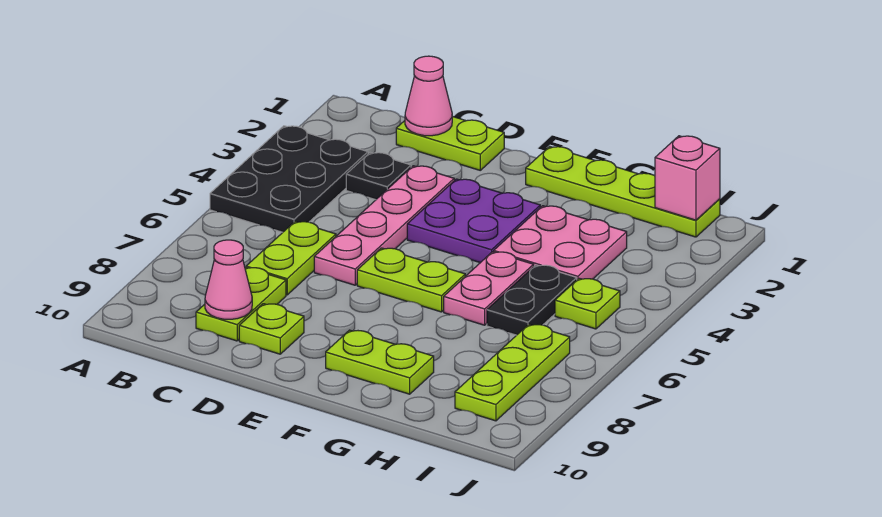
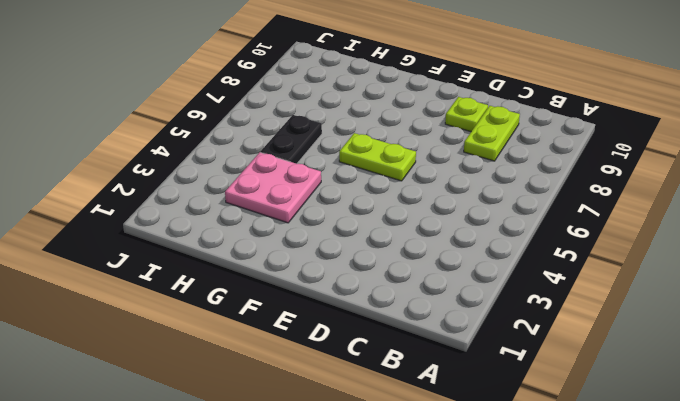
none -> black plate A3:B5 level 1
none -> lime plate C1:D1 level 1
none -> black plate C3 level 1

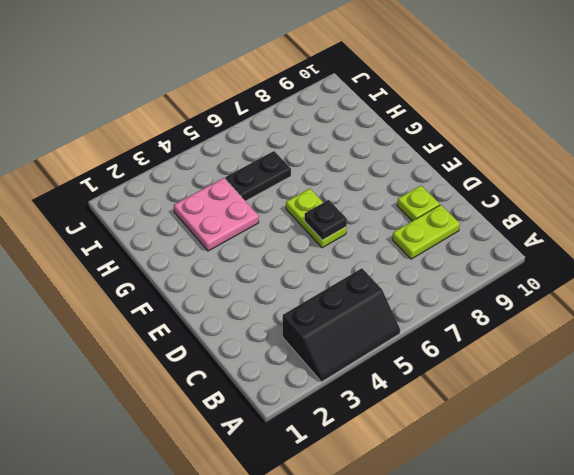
black slope A3:B5 level 1 top B -> black plate A3:B5 level 1
black plate E6 level 2 -> black plate C3 level 1
none -> lime plate C1:D1 level 1
none -> lime plate C6:C7 level 1
none -> pink plate D3:D6 level 1

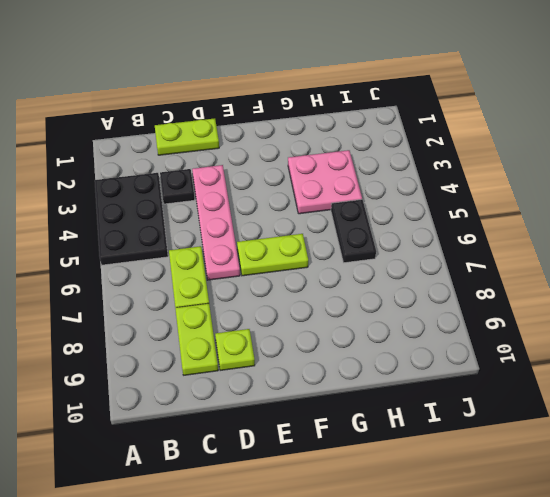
none -> purple plate E3:F4 level 1
none -> lime plate F1:I1 level 1
none -> lime plate F9:G9 level 1

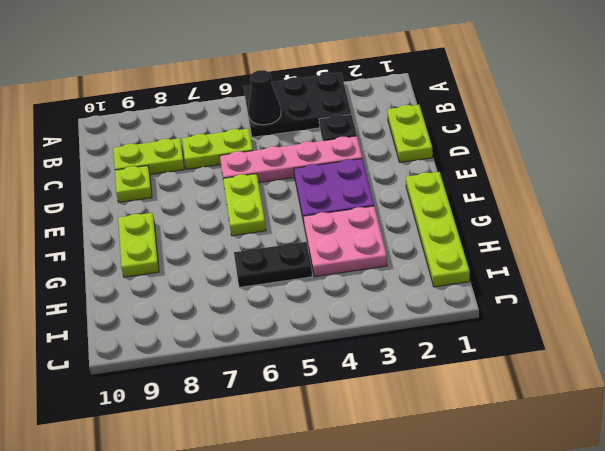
black cone B5 level 2 -> none
none -> pink plate G5:G6 level 1
none -> lime plate I5 level 1
none -> lime plate I7:I9 level 1

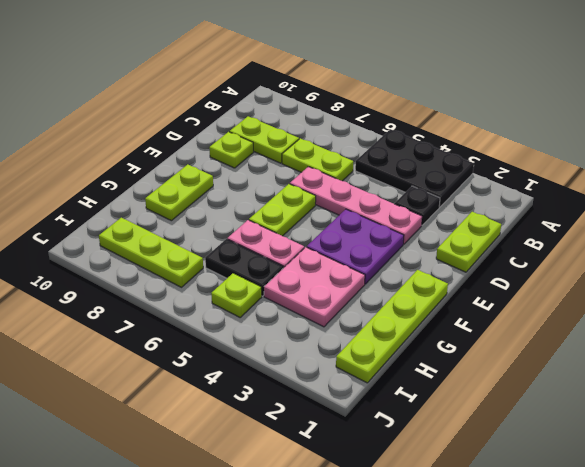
none -> pink cone C1 level 2
none -> pink cone C9 level 2
none -> pink brick I1 level 2

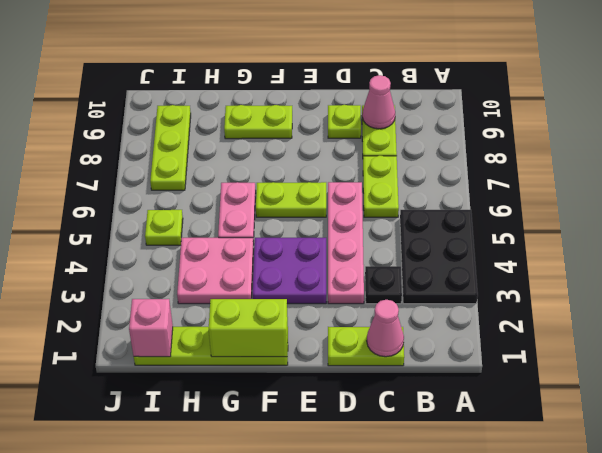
lime brick F1:G1 level 2 -> none
none -> black plate H5:H6 level 1

